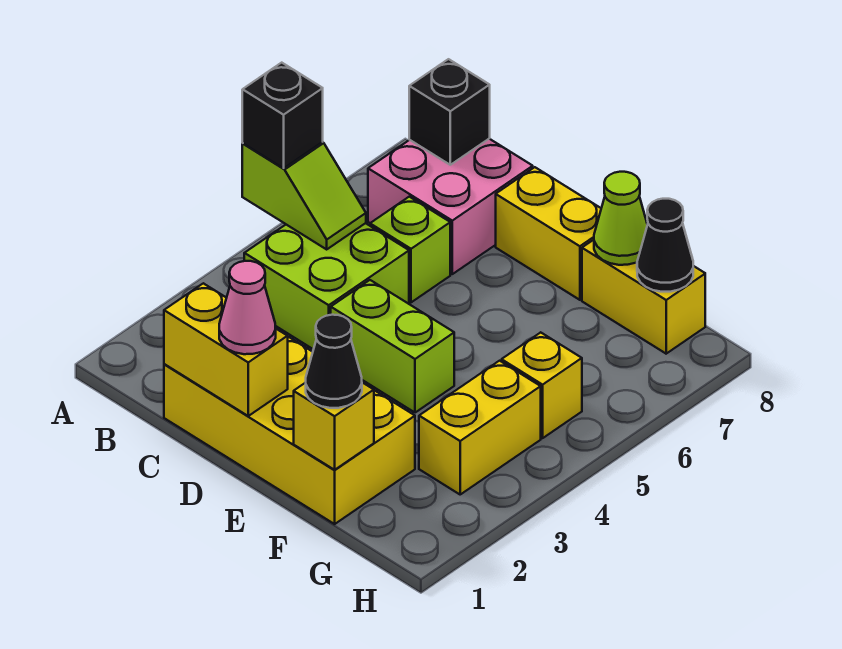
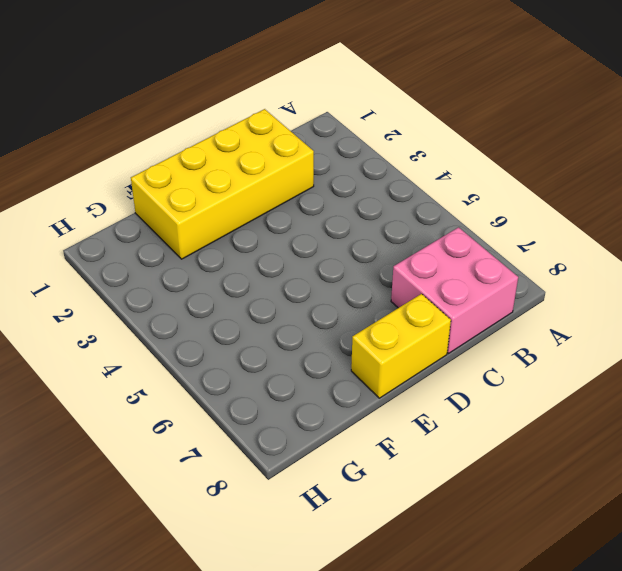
none -> lime brick B4:C5 level 1
none -> lime brick C6 level 1
none -> lime brick D4:E4 level 1

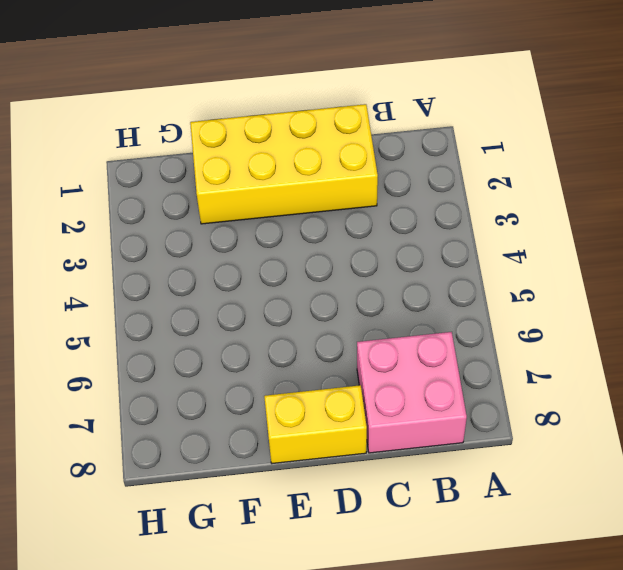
none -> lime brick B4:C5 level 1
none -> lime brick C6 level 1
none -> lime brick D4:E4 level 1

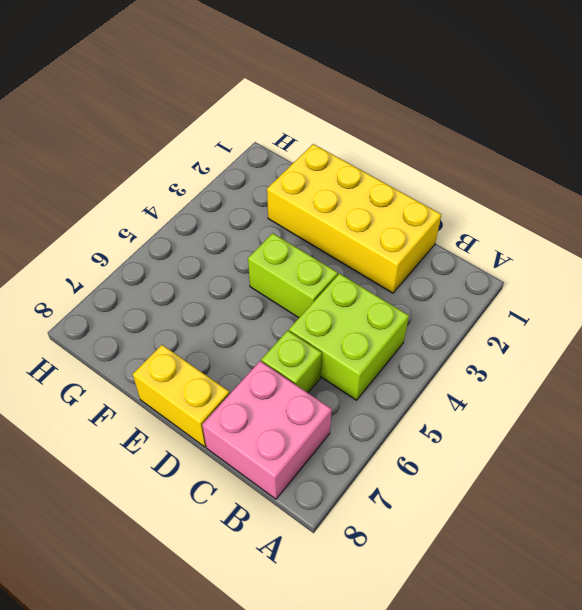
none -> yellow brick F8:G8 level 1
none -> yellow brick G3:G4 level 1
none -> yellow brick G5 level 1

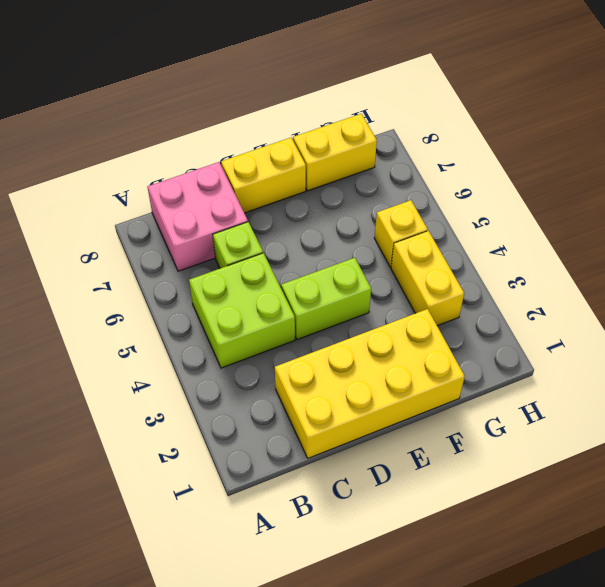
none -> lime slope A5:B5 level 2 top A
none -> black brick B8 level 2
none -> yellow brick C1:D1 level 2

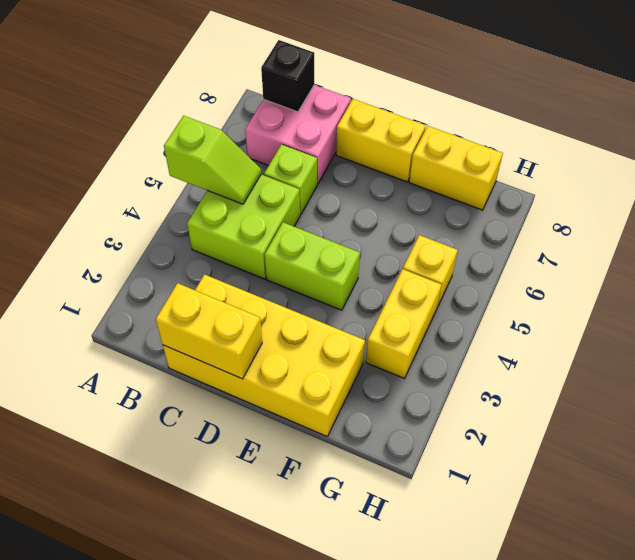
none -> yellow brick F1 level 2
none -> lime cone F8 level 2
none -> black cone G8 level 2

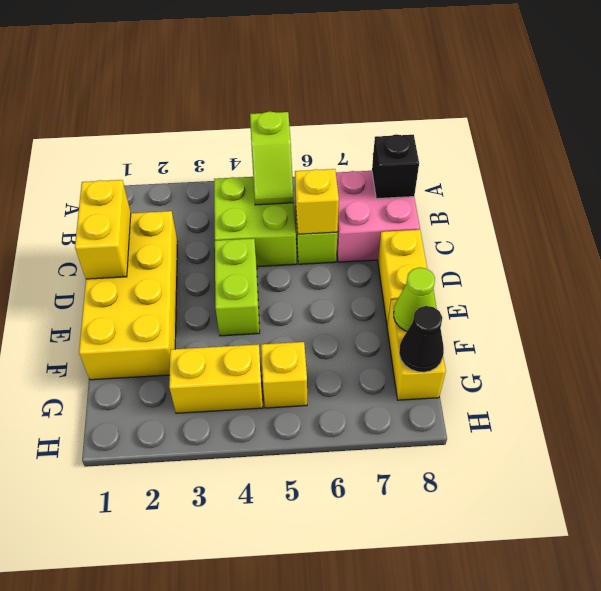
yellow brick C6 level 2 -> yellow brick F1 level 2
none -> black brick A5 level 3
none -> pink cone D1 level 3
none -> black cone F1 level 3

